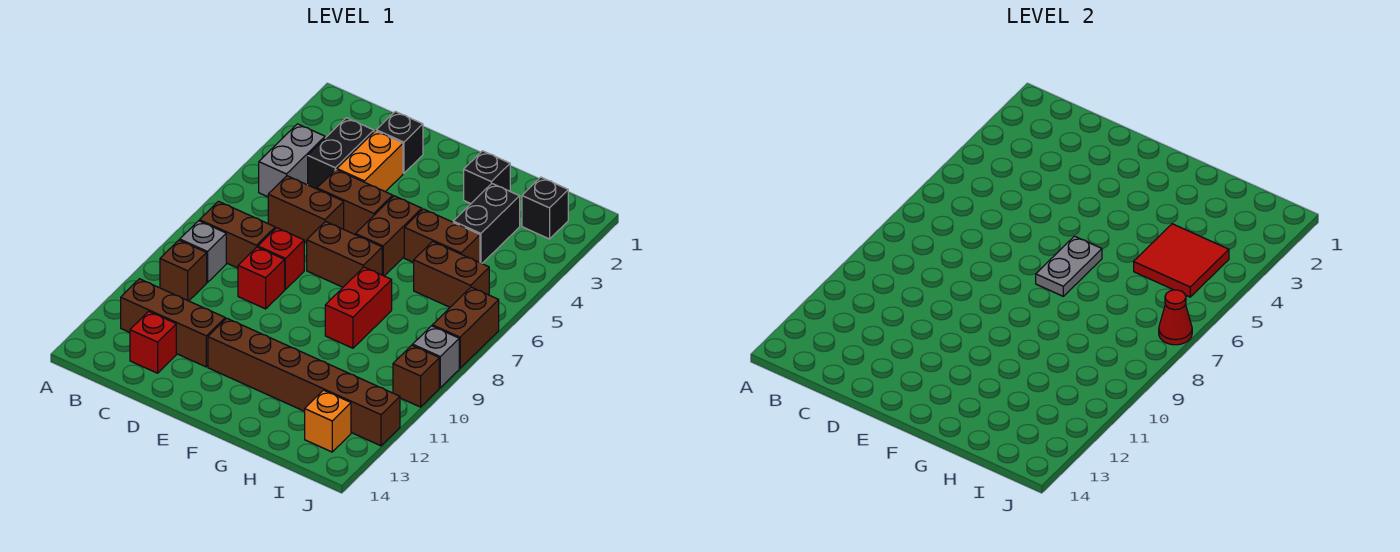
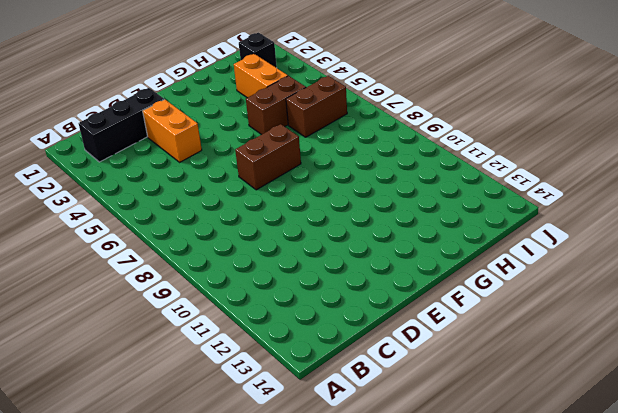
black brick B2:D2 level 1 -> black brick D2 level 1
orange brick H3:H4 level 1 -> black brick H3:H4 level 1
none -> grey brick B4:B5 level 1
none -> brown brick B8:C8 level 1
none -> grey brick B9 level 1

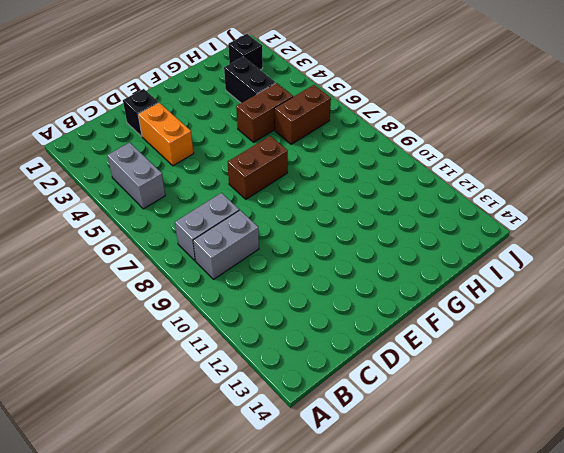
grey brick B8:C8 level 1 -> brown brick B8:C8 level 1
grey brick B9:C9 level 1 -> grey brick B9 level 1
none -> brown brick B10 level 1
none -> brown brick B12:D12 level 1
none -> black brick C3:C4 level 1

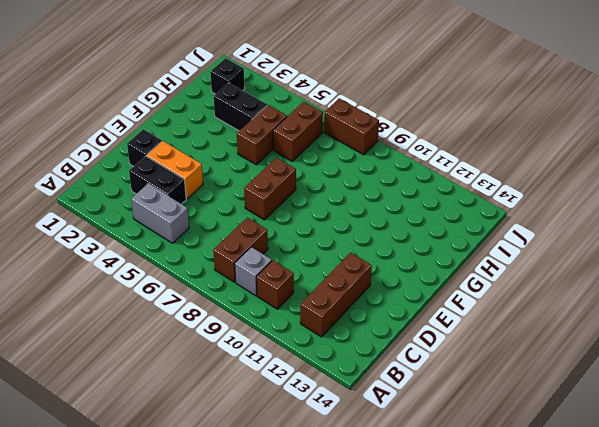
none -> brown brick C6:D6 level 1
none -> red brick C13 level 1
none -> brown brick D5:E5 level 1

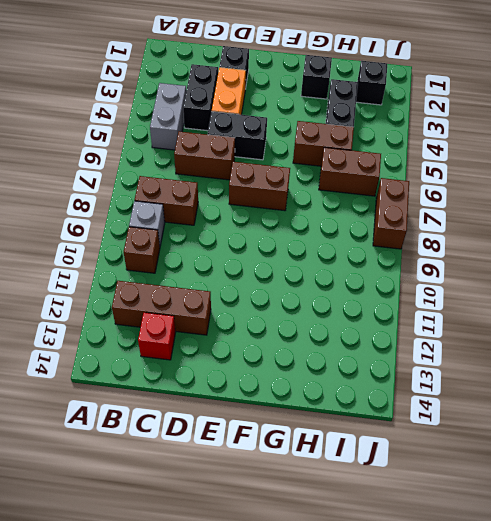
black brick D5:E5 level 1 -> brown brick D5:E5 level 1
none -> red brick D8 level 1
none -> red brick D9 level 1
none -> brown brick E12:J12 level 1

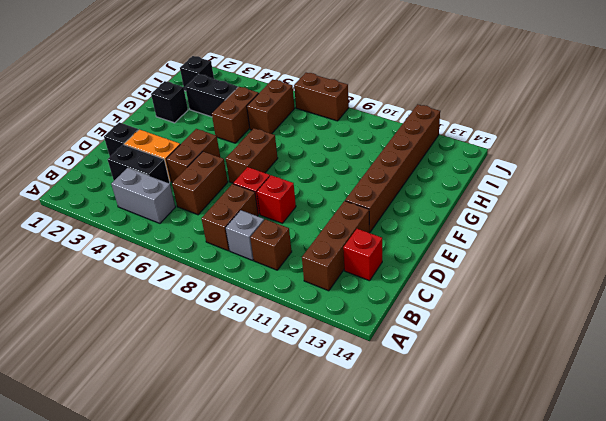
none -> brown brick F5:F6 level 1
none -> red brick G8:G9 level 1
none -> orange brick I13 level 1

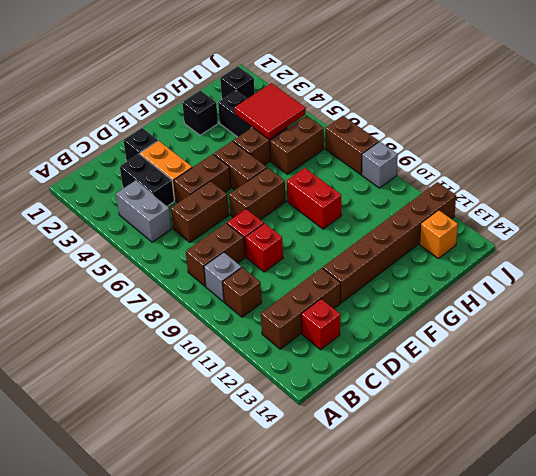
none -> brown brick J10 level 1
none -> grey plate F6:F7 level 2
none -> red cone J7 level 2

